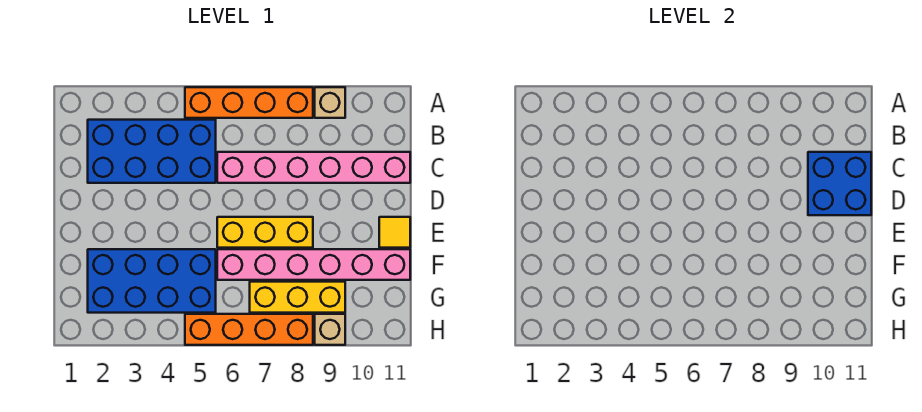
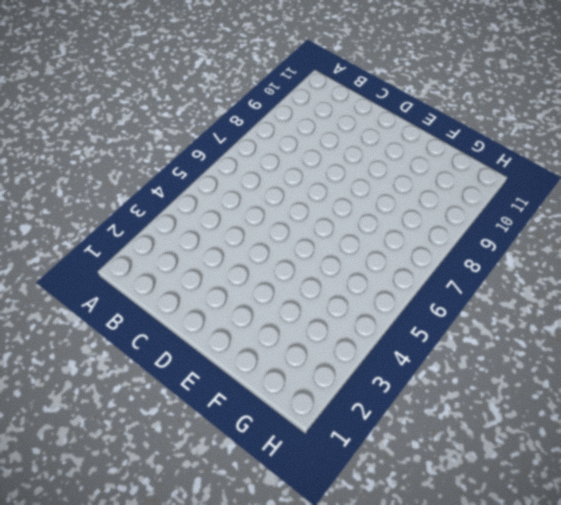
none -> orange brick A5:A8 level 1
none -> tan brick A9 level 1
none -> blue brick B2:C5 level 1

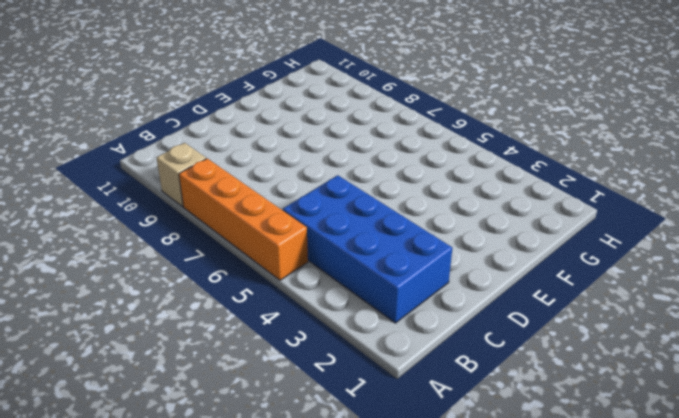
none -> pink brick C6:C11 level 1
none -> yellow brick E6:E8 level 1
none -> yellow tile E11 level 1

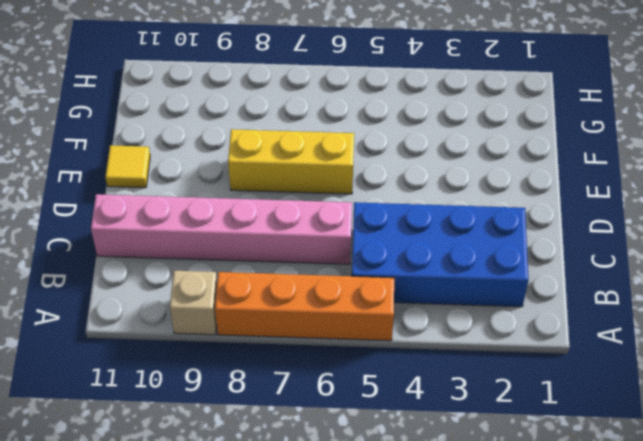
none -> blue brick F2:G5 level 1
none -> pink brick F6:F11 level 1
none -> yellow brick G7:G9 level 1

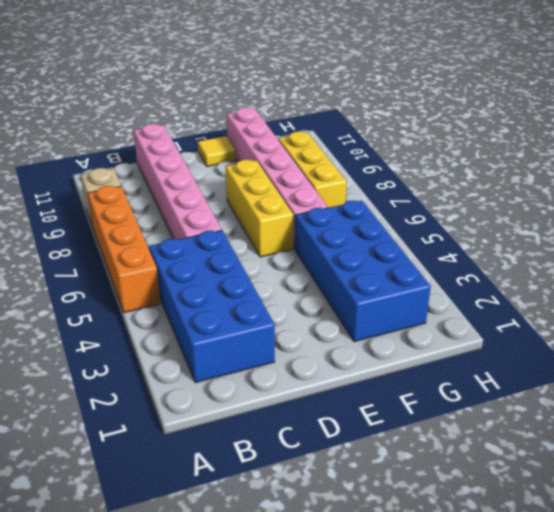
none -> orange brick H5:H8 level 1
none -> tan brick H9 level 1
none -> blue brick C10:D11 level 2

